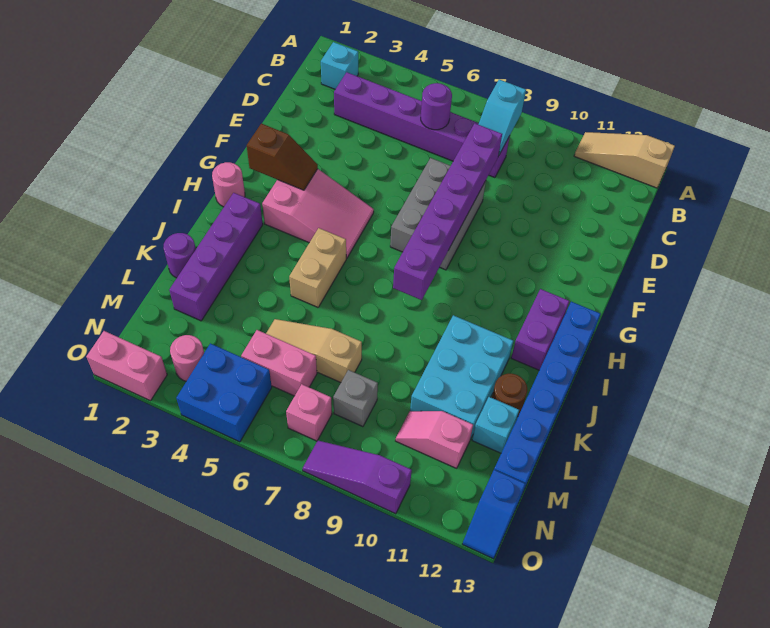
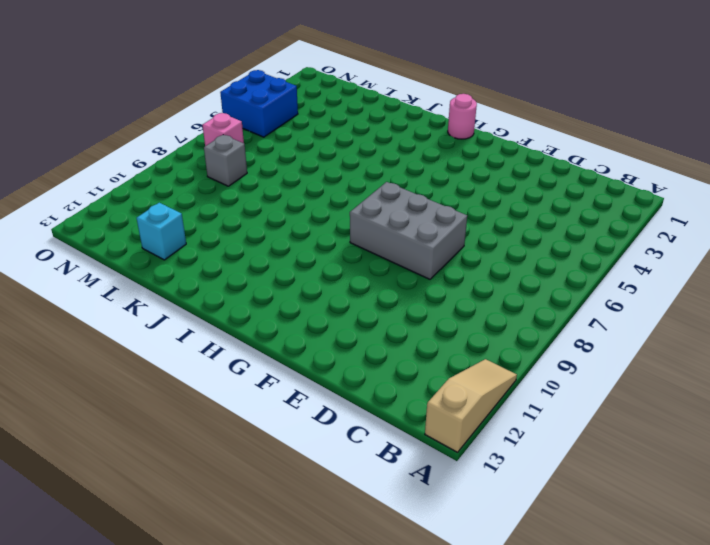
none -> cyan brick B2 level 1
none -> purple brick C3:C8 level 1
none -> pink slope G3:H5 level 1 top 3

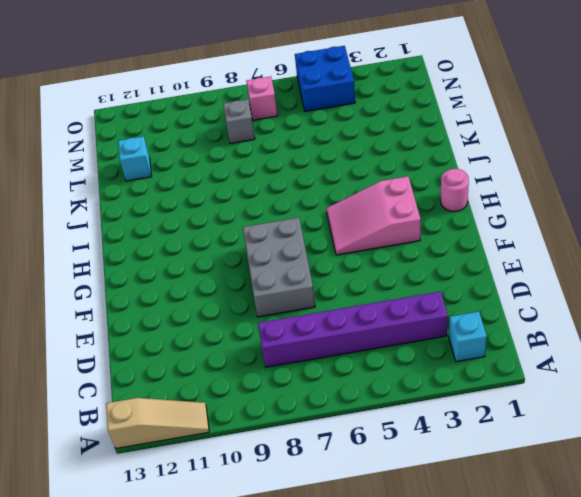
none -> purple brick H12:I12 level 1
none -> blue brick H13:M13 level 1
none -> purple brick I2:L2 level 1

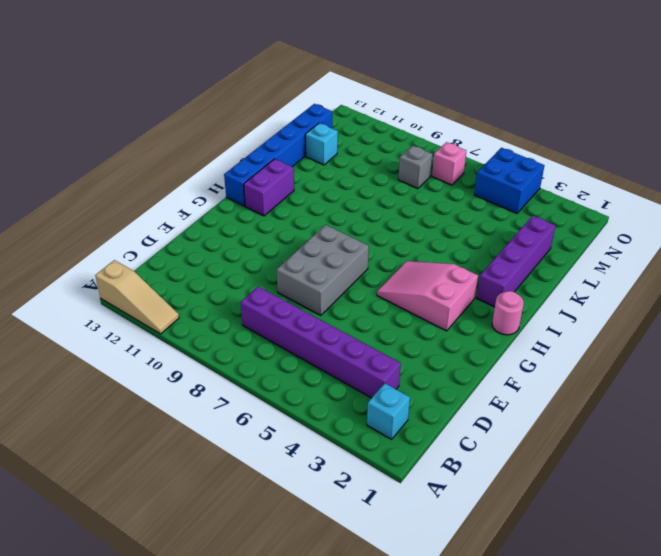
none -> tan brick I5:J5 level 1
none -> cyan brick J10:L11 level 1
none -> purple round brick K1 level 1

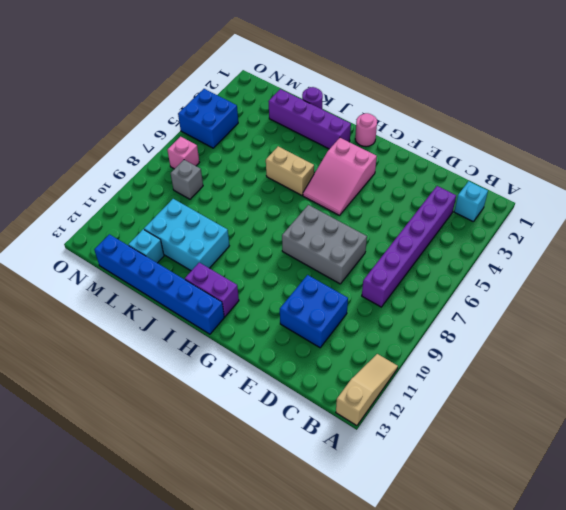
blue brick D10:E11 level 1 -> none
none -> brown round brick K12 level 1
none -> tan slope L5:L7 level 1 top 7
none -> pink brick M5:M6 level 1

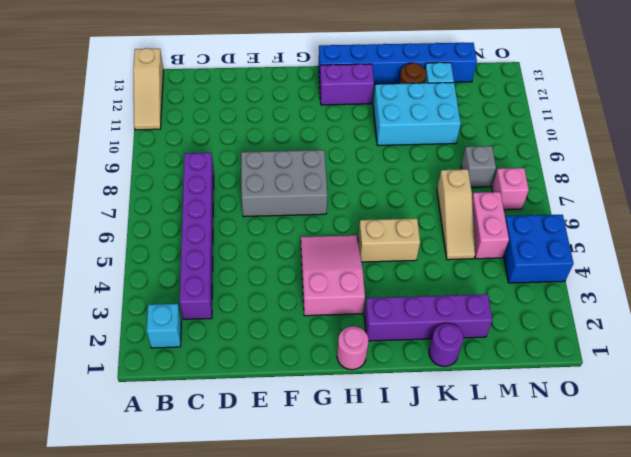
none -> pink slope M10:M11 level 1 top 11
none -> pink round brick N3 level 1
none -> blue slope N13:O13 level 1 top N

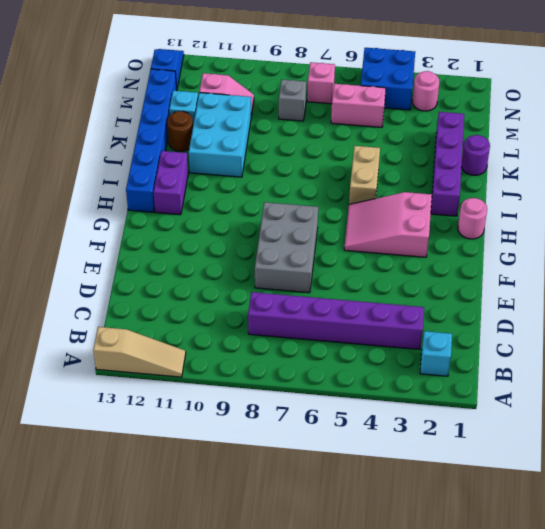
none -> tan slope L5:L7 level 1 top 7
none -> pink brick O1:O2 level 1
none -> purple slope O8:O10 level 1 top 10

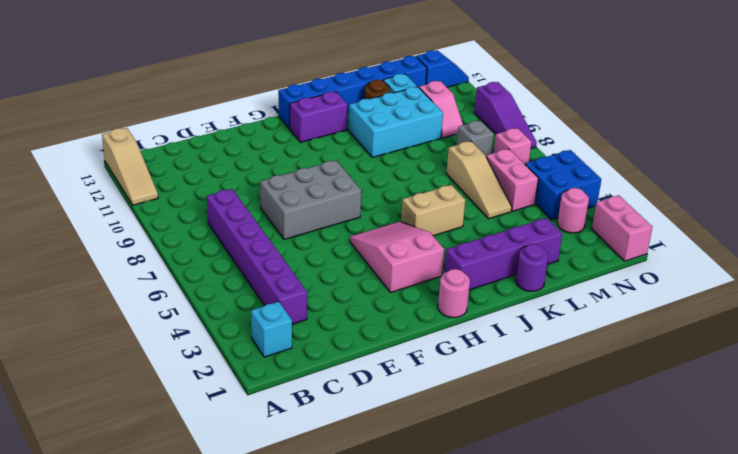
none -> cyan slope B8:C8 level 2 top B
none -> purple round brick C6 level 2
none -> purple brick D8:I8 level 2

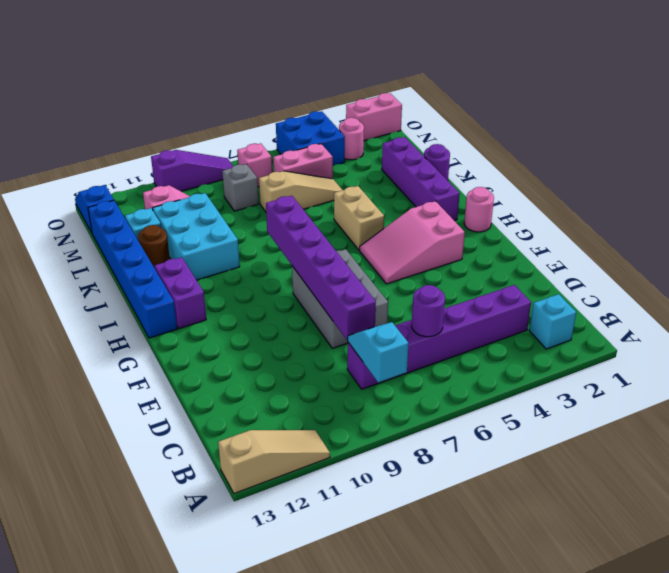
none -> brown slope G2:G3 level 2 top 2

